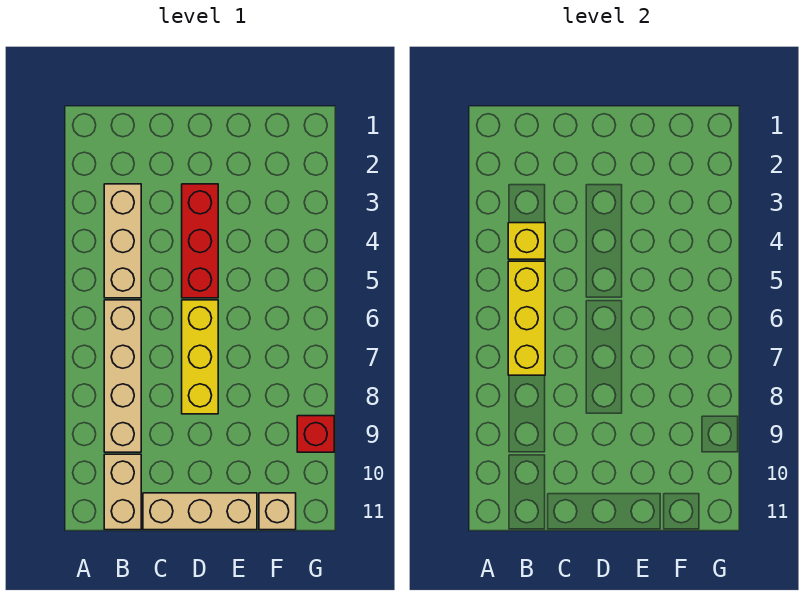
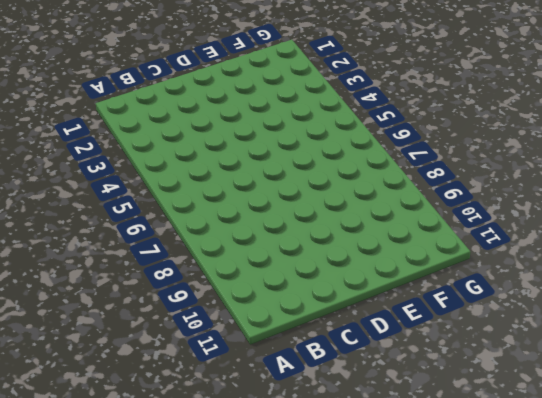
none -> tan brick B3:B5 level 1
none -> tan brick B6:B9 level 1

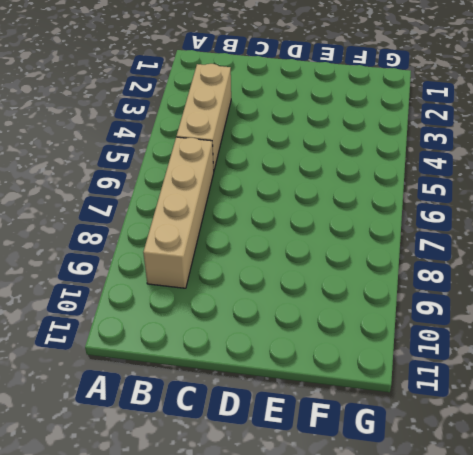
none -> tan brick B10:B11 level 1
none -> tan brick C11:E11 level 1

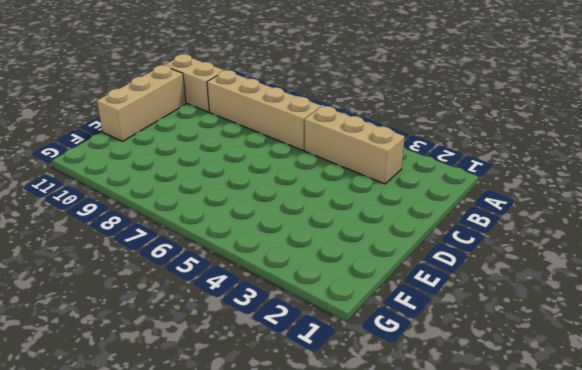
none -> red brick D3:D5 level 1
none -> yellow brick D6:D8 level 1

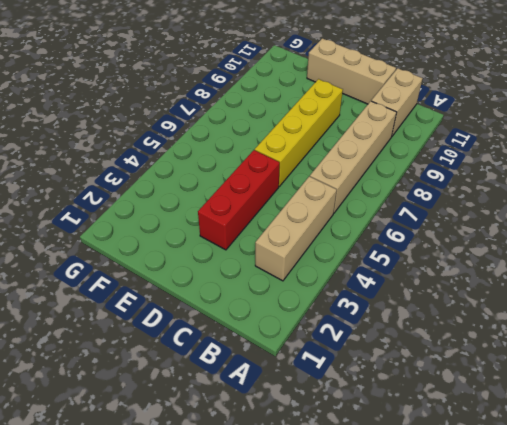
yellow brick D6:D9 level 1 -> yellow brick D6:D8 level 1
none -> tan brick F11 level 1
none -> red brick G9 level 1

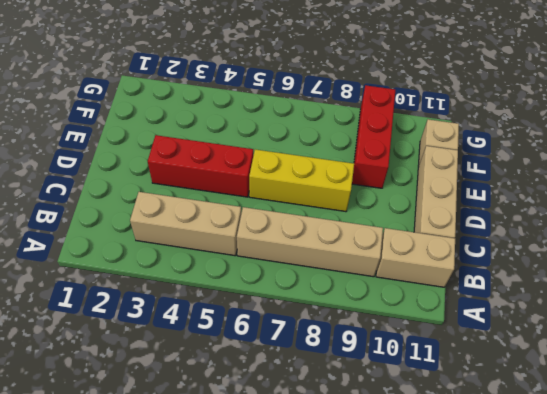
red brick E9:G9 level 1 -> red brick G9 level 1
none -> yellow brick B4 level 2
none -> yellow brick B5:B7 level 2

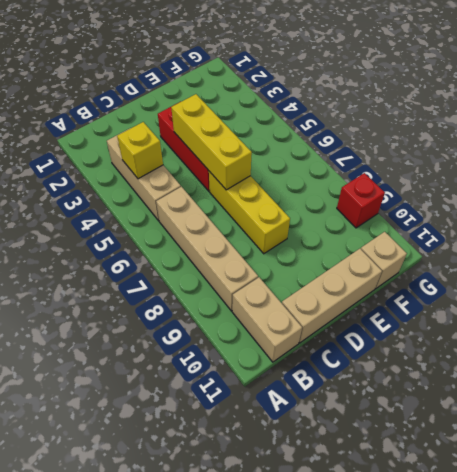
yellow brick D4:D6 level 2 -> yellow brick B5:B7 level 2

